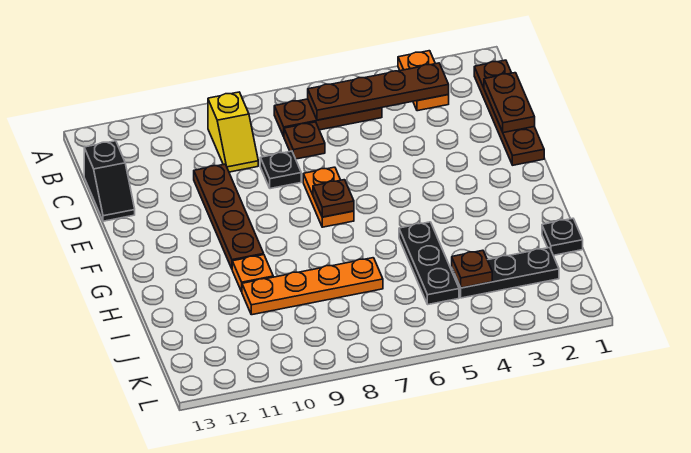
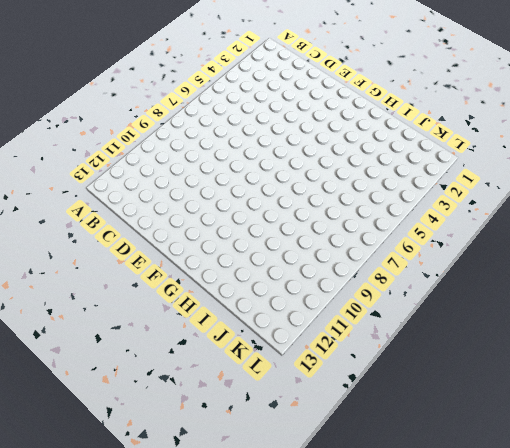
none -> orange plate A3:B3 level 1
none -> brown plate B1:E1 level 1
none -> brown plate B5:B7 level 1

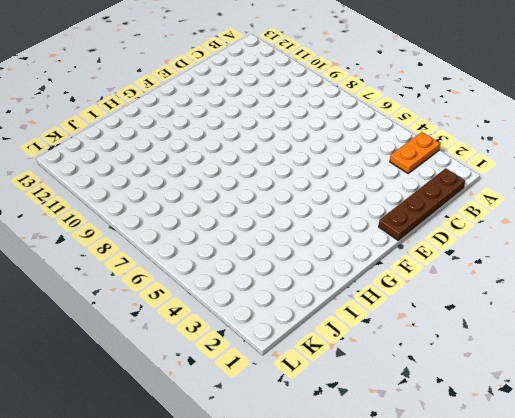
none -> brown plate B5:B7 level 1
none -> yellow slope B9:C9 level 1 top B
none -> brown plate C7 level 1

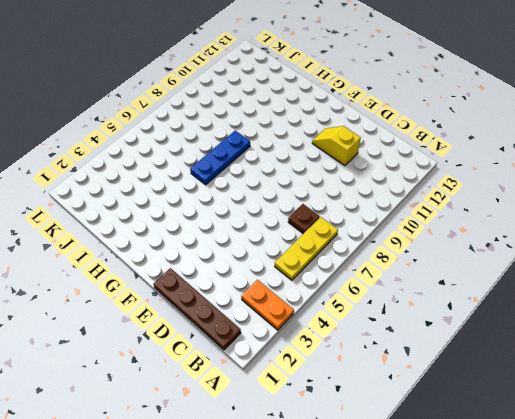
yellow plate B5:B7 level 1 -> brown plate B5:B7 level 1
yellow slope D11:E11 level 1 top D -> yellow slope B9:C9 level 1 top B
blue plate H6:H8 level 1 -> none
none -> black slope C13:D13 level 1 top C
none -> black plate D8 level 1
none -> brown plate D10:G10 level 1

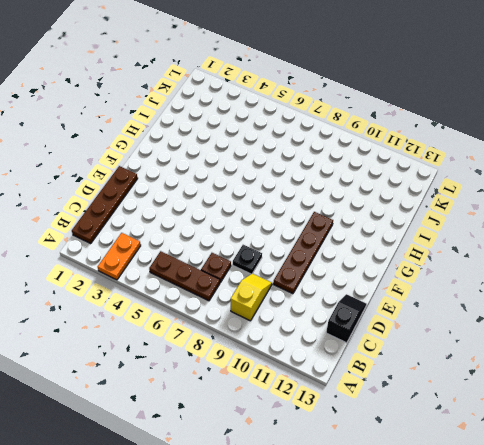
none -> orange plate E7:F7 level 1
none -> black plate H5:J5 level 1
none -> orange plate H10 level 1

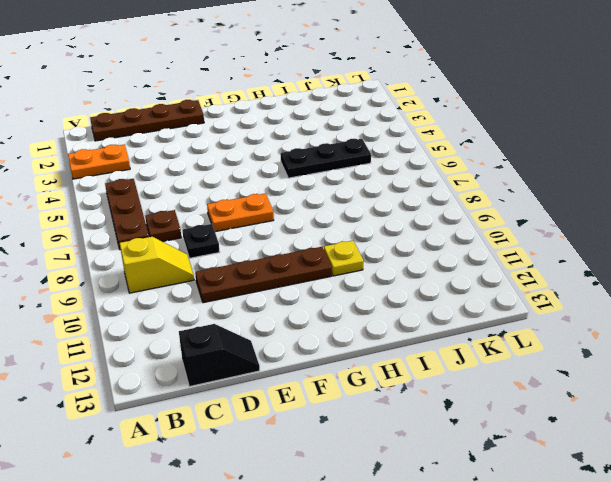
yellow plate H10 level 1 -> orange plate H10 level 1
none -> black plate I1 level 1
none -> orange plate I7:I10 level 1
none -> black plate J2:J4 level 1

